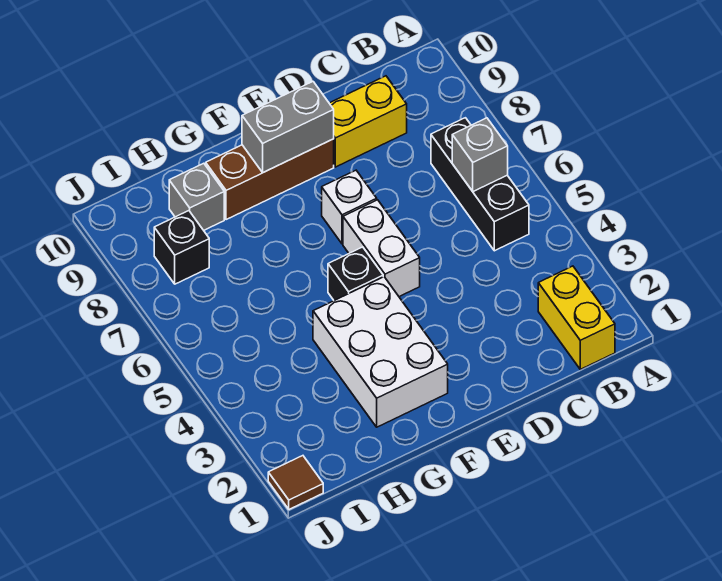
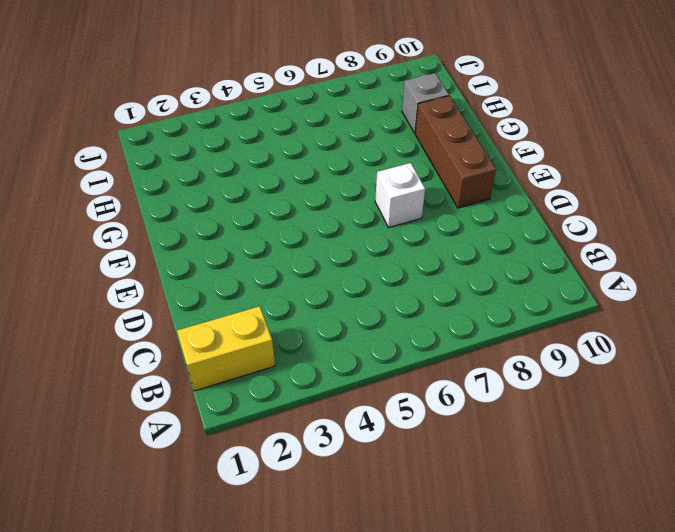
none -> black brick B5:B7 level 1
none -> yellow brick C9:D9 level 1
none -> white brick E5:E6 level 1

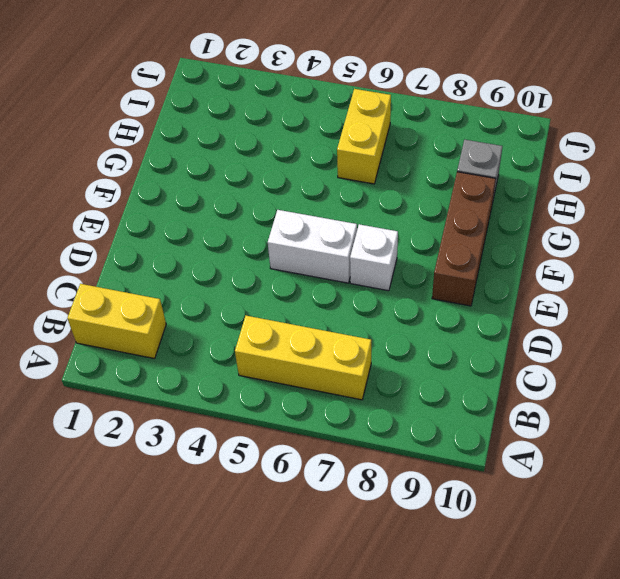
yellow brick B5:B7 level 1 -> black brick B5:B7 level 1
yellow brick H6:I6 level 1 -> yellow brick C9:D9 level 1
none -> white brick F2:G4 level 1
none -> black brick F5 level 1
none -> black brick I8 level 1

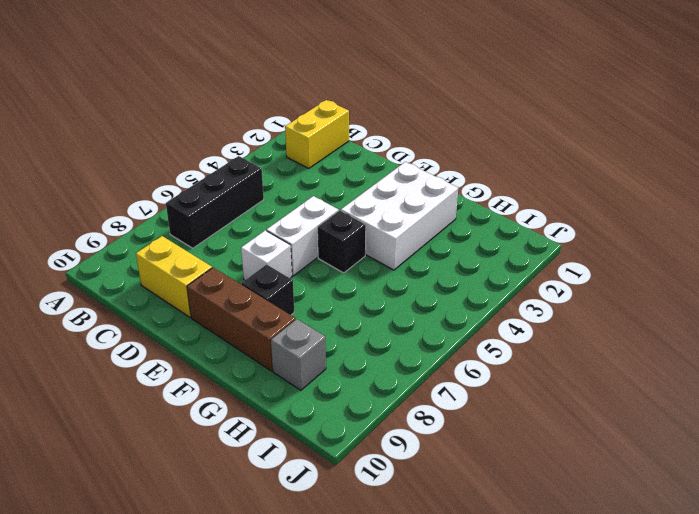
black brick F8 level 1 -> black brick I8 level 1
none -> brown tile J1 level 1
none -> grey brick B6 level 2
none -> grey brick E9:F9 level 2

